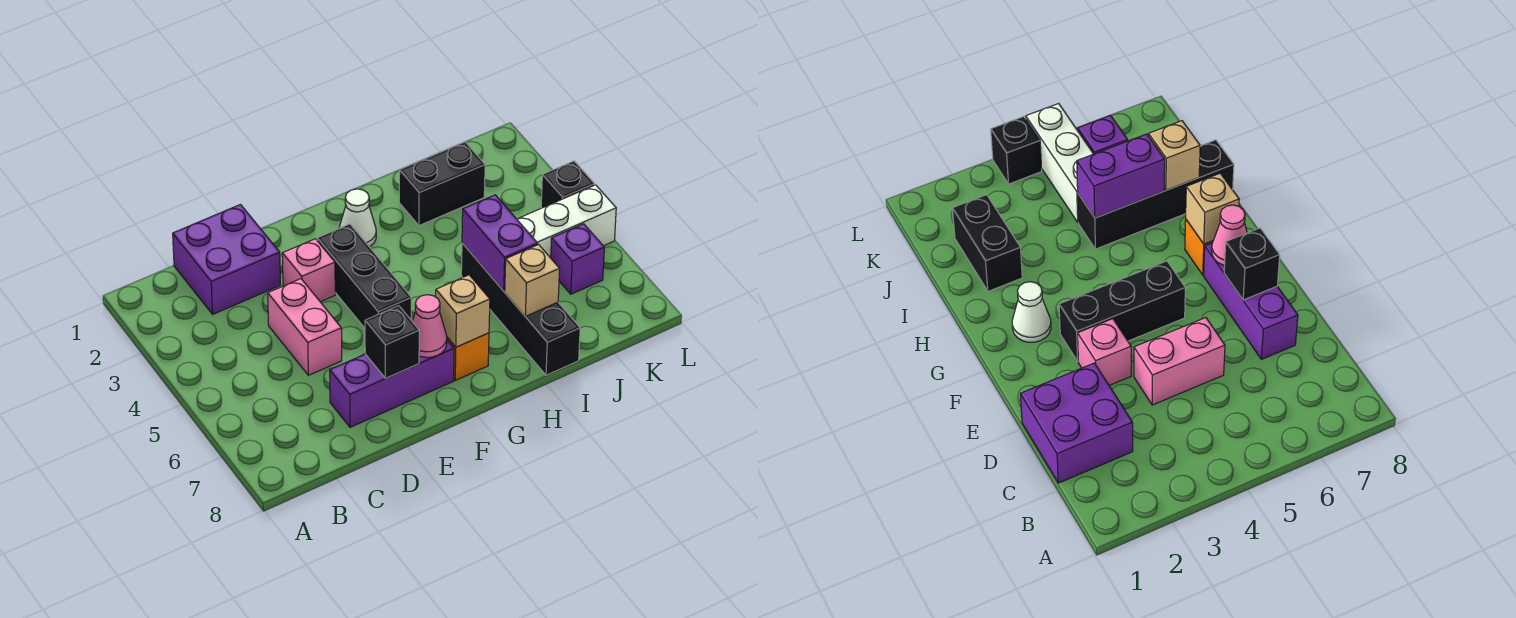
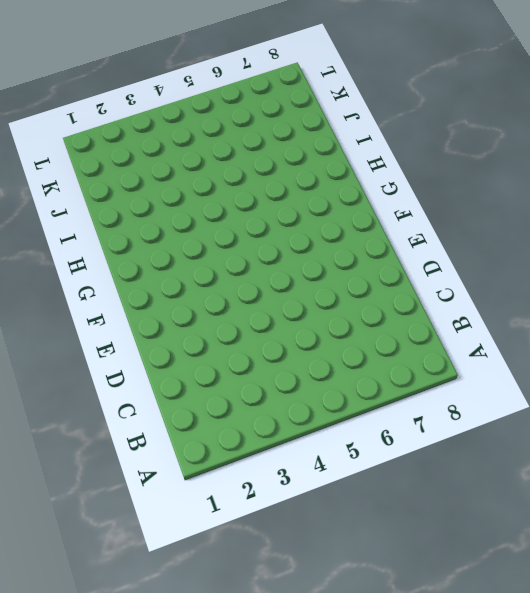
none -> purple brick C1:D2 level 1
none -> pink brick D4:D5 level 1
none -> purple brick D7:F7 level 1

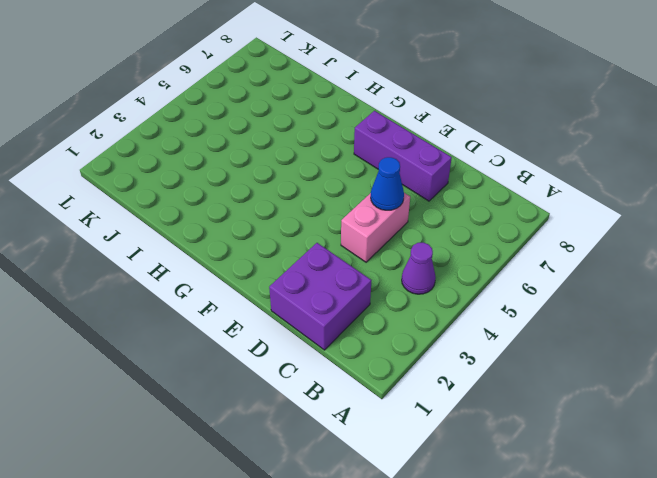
purple cone B4 level 1 -> none
blue cone D5 level 2 -> none
none -> pink brick E3 level 1
none -> black brick F3:F5 level 1
none -> white cone G2 level 1

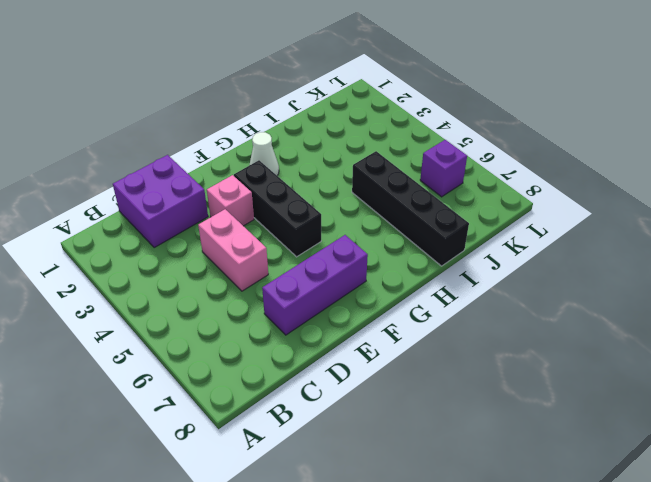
none -> orange brick G7 level 1
none -> black brick I2:J2 level 1
none -> white brick J5:L5 level 1

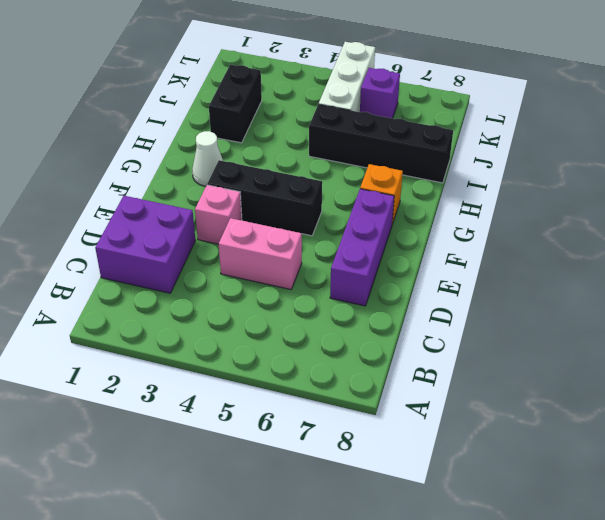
none -> black brick L4 level 1
none -> black brick E7 level 2
none -> pink cone F7 level 2

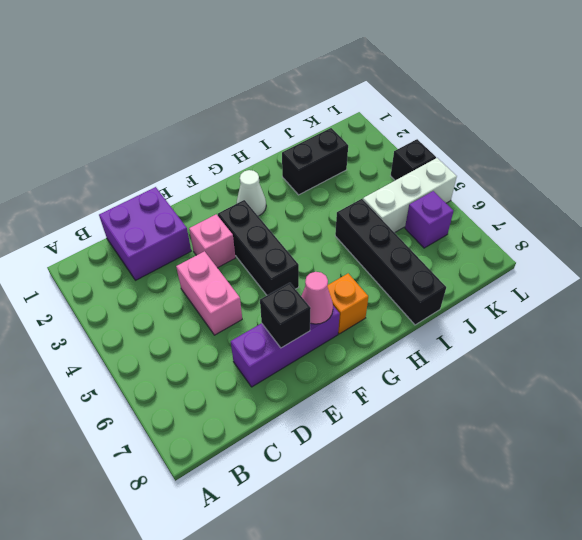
none -> tan brick G7 level 2
none -> purple brick I5:I6 level 2
none -> tan brick I7 level 2

